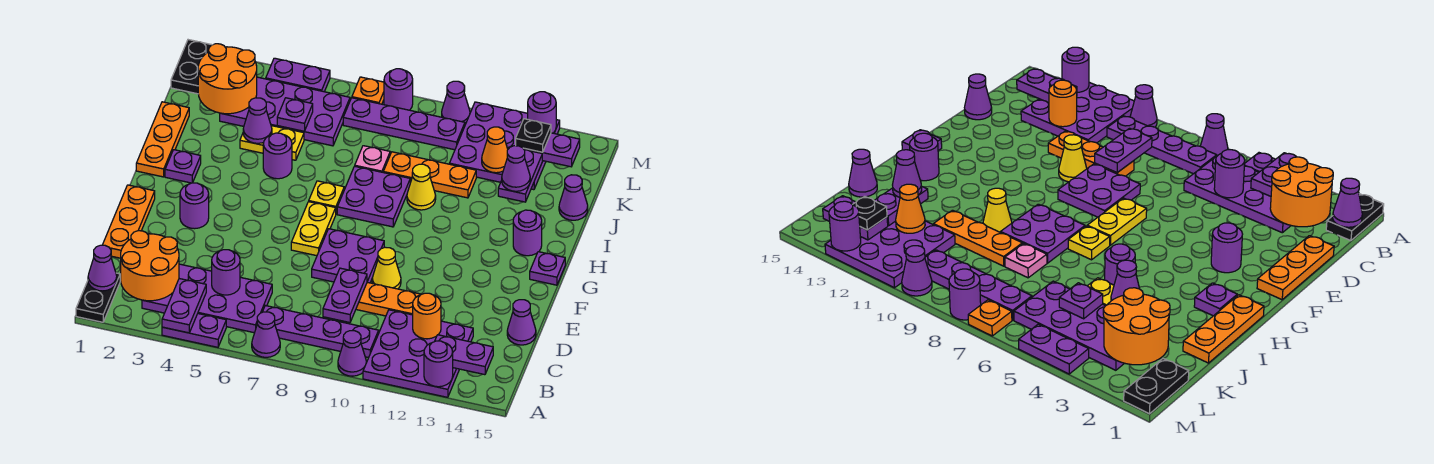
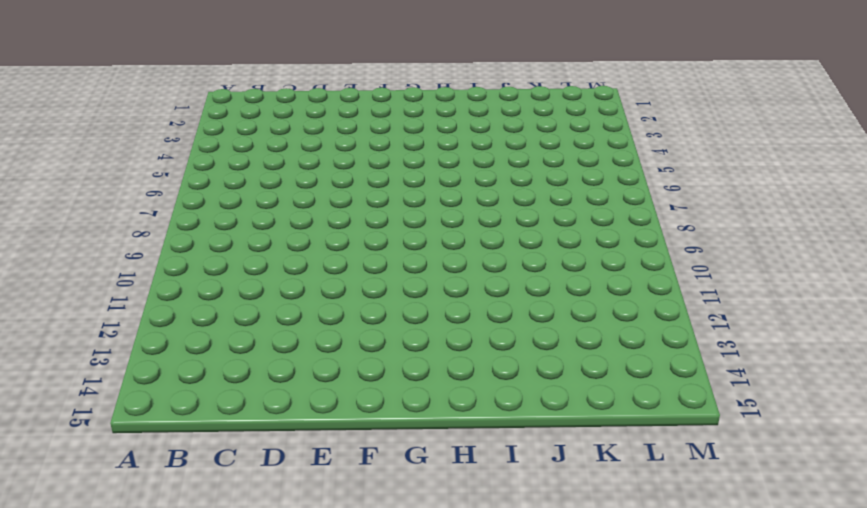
none -> black plate A1:B1 level 1
none -> purple plate A4:A5 level 1
none -> purple cone A7 level 1
none -> purple cone A10 level 1

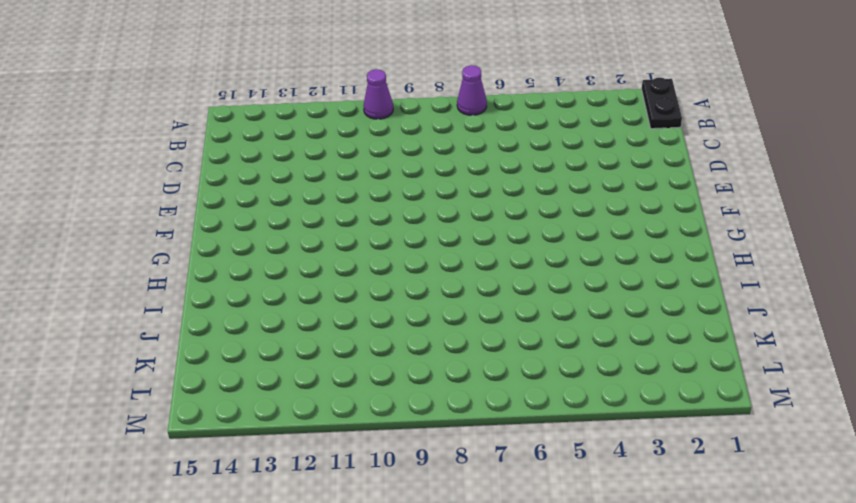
none -> purple plate A4:A5 level 1
none -> purple plate A11:C13 level 1
none -> purple plate B3:C6 level 1
none -> purple plate B7:B10 level 1

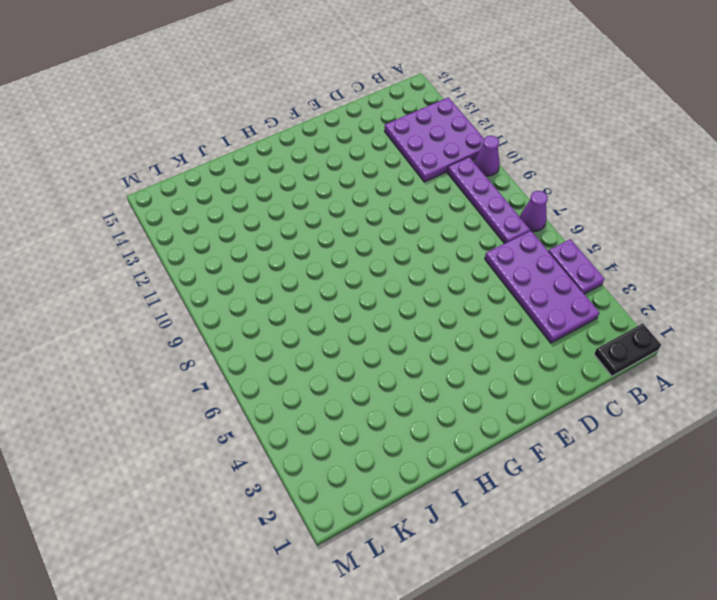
none -> orange plate D1:F1 level 1
none -> orange plate D9:D11 level 1
none -> purple cone D15 level 1
none -> purple plate E8:F9 level 1

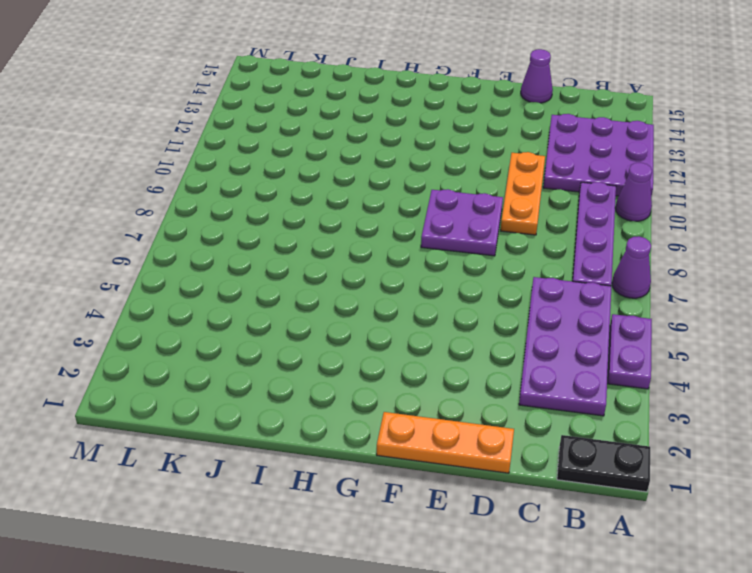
none -> yellow cone E10 level 1
none -> purple round brick F3 level 1
none -> yellow plate F7:G7 level 1
none -> purple plate G15 level 1

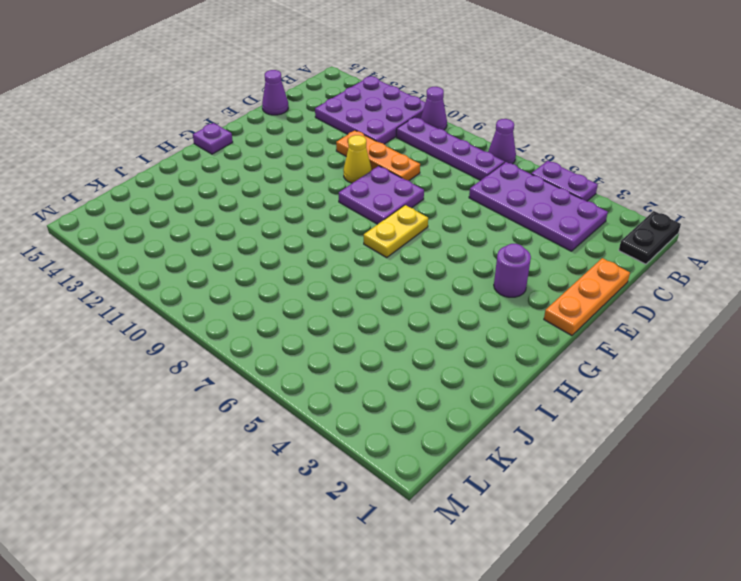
none -> orange plate H1:J1 level 1
none -> purple plate H2 level 1
none -> yellow plate H7 level 1
none -> purple plate H8:I9 level 1

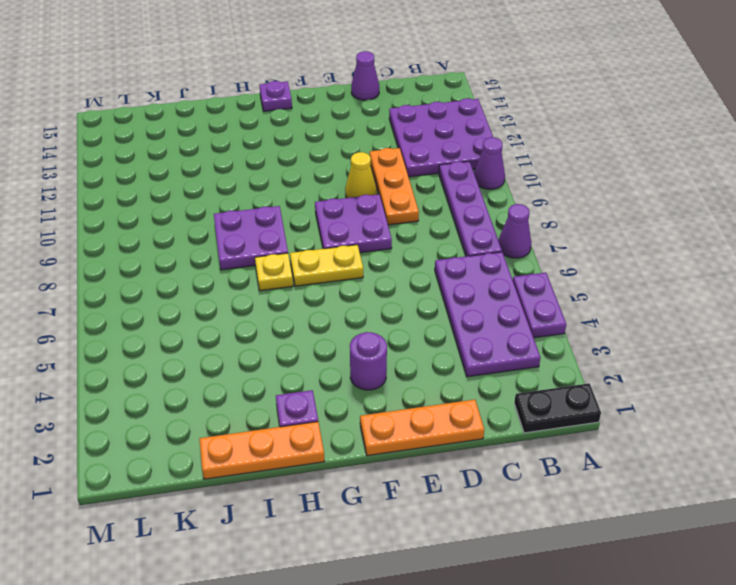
none -> purple round brick H14 level 1
none -> purple round brick I5 level 1
none -> yellow cone I10 level 1
none -> yellow plate J4:J5 level 1

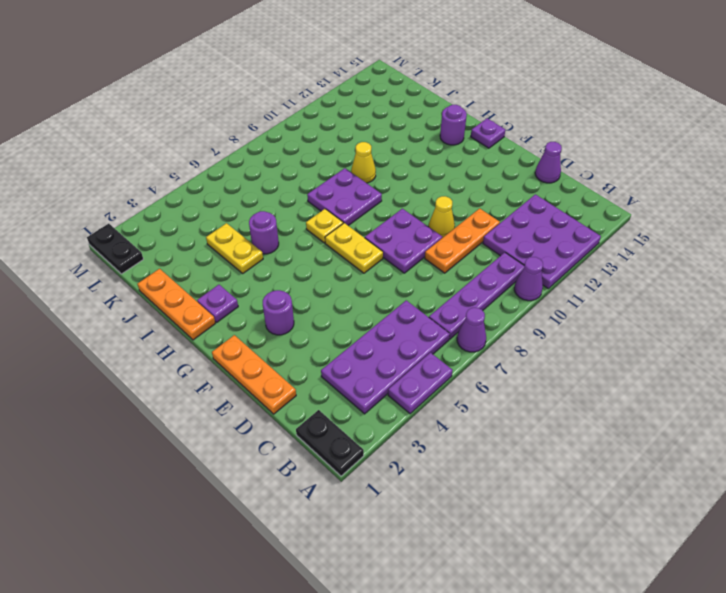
yellow plate I4:J4 level 1 -> yellow plate J4:J5 level 1
none -> pink plate J8 level 1
none -> orange plate J9:J11 level 1
none -> purple cone J15 level 1
none -> purple plate K3:L6 level 1

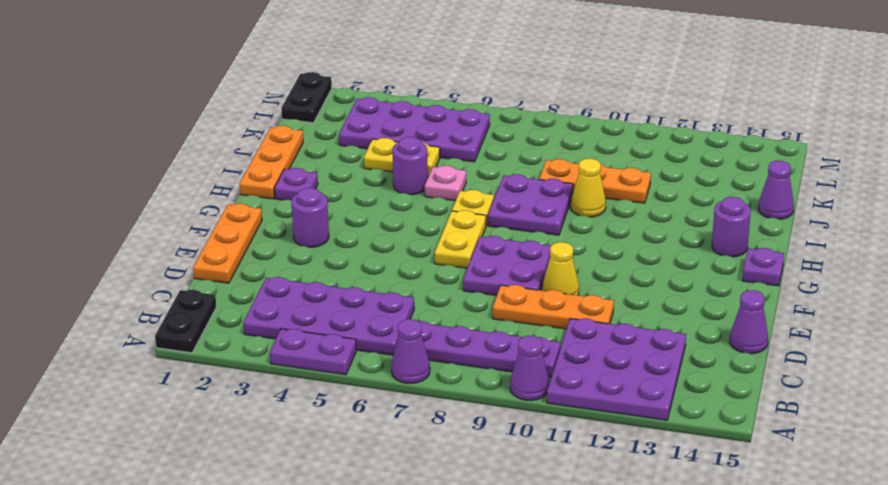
pink plate I6 level 1 -> pink plate J8 level 1
none -> purple plate K11:M13 level 1
none -> purple plate L7:L10 level 1
none -> purple plate M4:M5 level 1
none -> orange plate M7 level 1

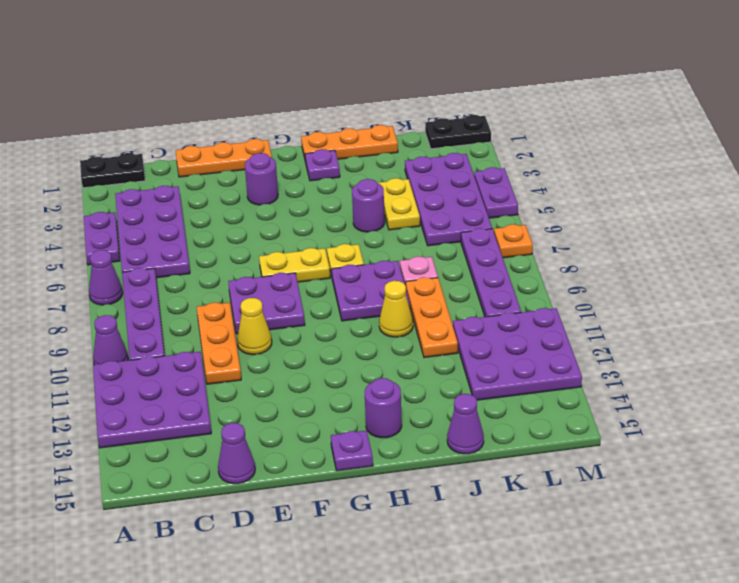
none -> purple round brick M8 level 1
none -> purple cone M10 level 1
none -> purple plate A4:B4 level 2
none -> purple round brick A13 level 2

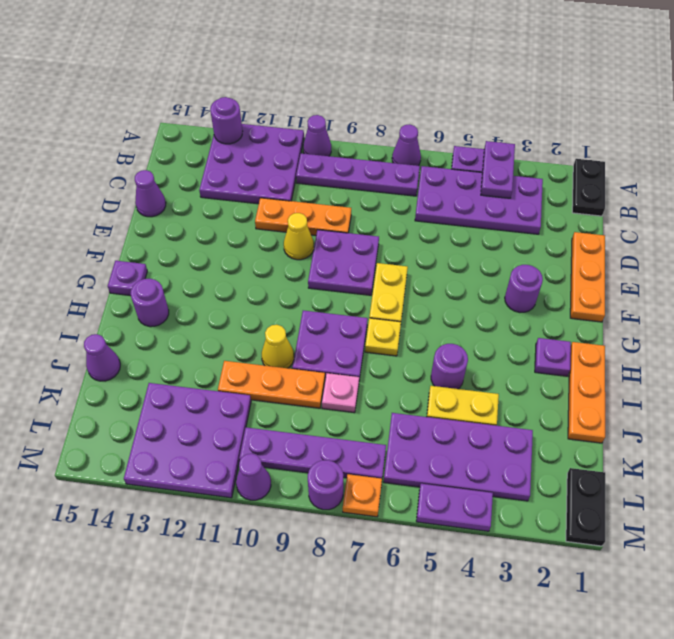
none -> purple cone B1 level 2
none -> orange round brick B2:C3 level 2
none -> purple plate B13:B14 level 2
none -> purple round brick C5 level 2

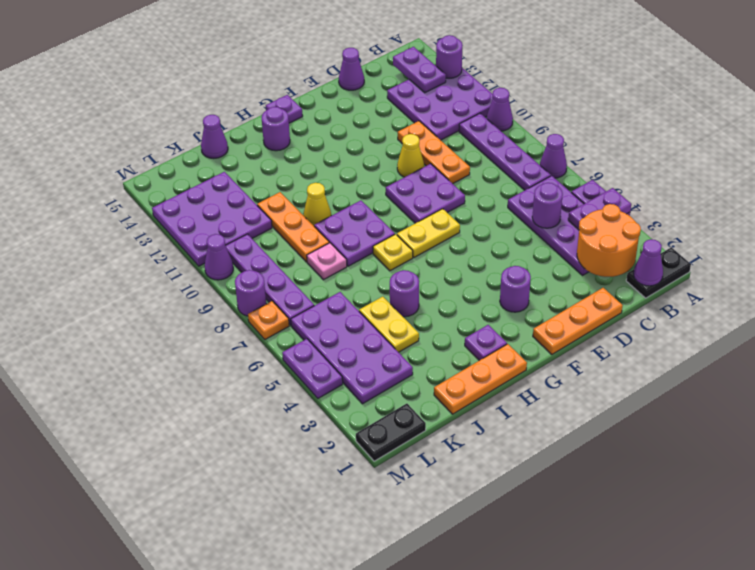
none -> purple plate C9:D9 level 2
none -> orange round brick C12 level 2
none -> purple cone J4 level 2
none -> purple plate J13:K13 level 2

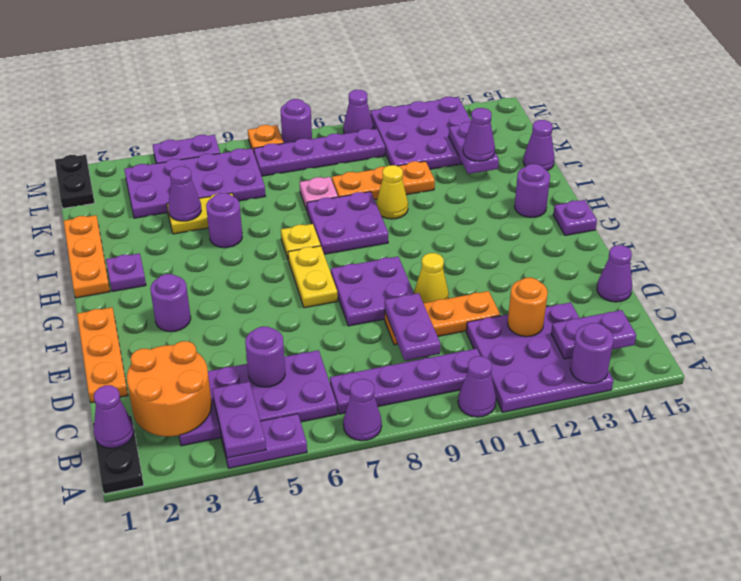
none -> orange round brick K2:L3 level 2
none -> purple plate K5 level 2
none -> orange cone K12 level 2
none -> purple plate L13:L14 level 2

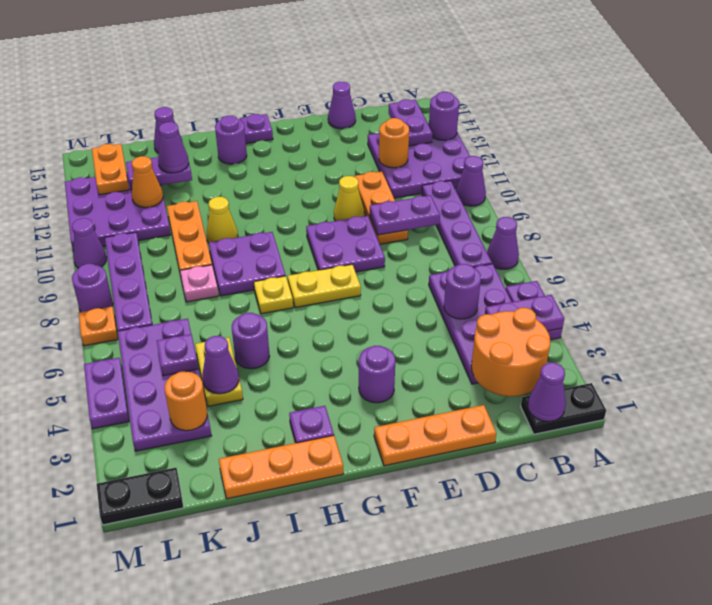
orange round brick K3 level 2 -> orange round brick K2:L3 level 2
orange plate L13:L14 level 2 -> purple plate L13:L14 level 2
none -> purple round brick M13 level 2
none -> black plate L13 level 3

